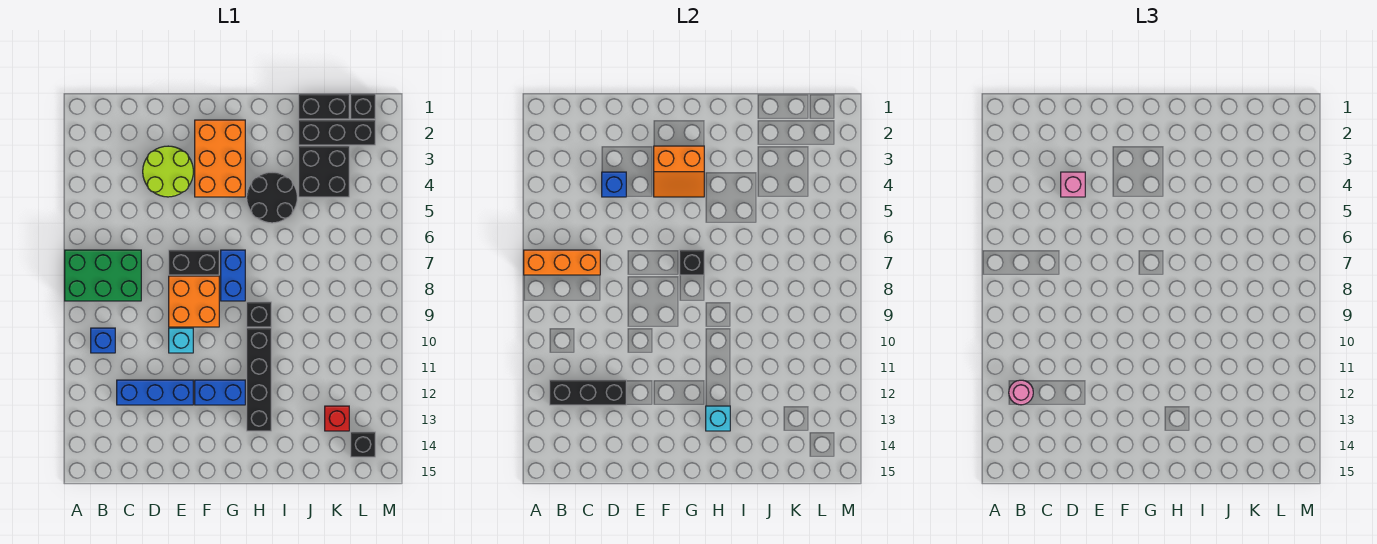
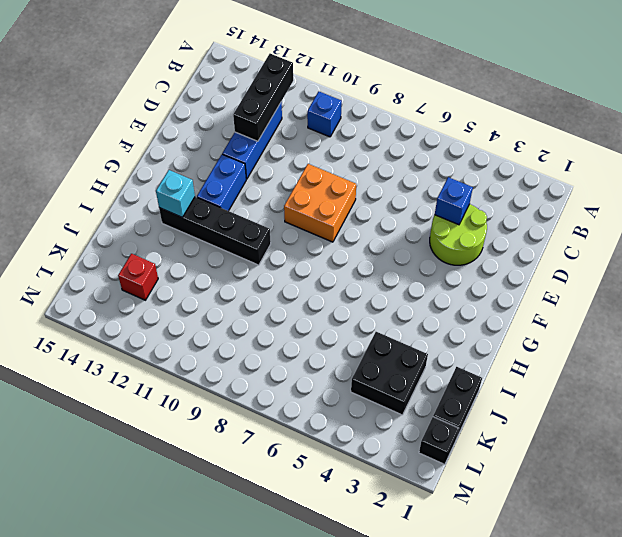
none -> green brick A7:C8 level 1
none -> black brick E7:F7 level 1
none -> cyan brick E10 level 1

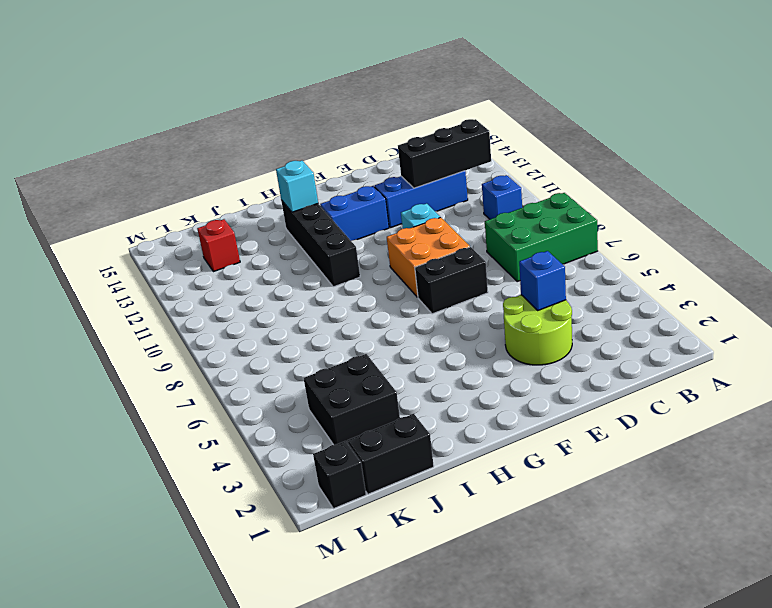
none -> orange brick F2:G4 level 1
none -> blue brick G7:G8 level 1
none -> black round brick H4:I5 level 1

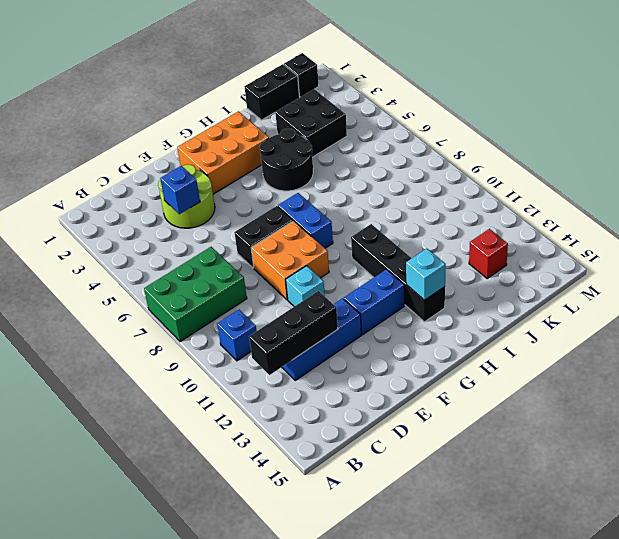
orange brick F2:H3 level 1 -> orange brick F2:G4 level 1
none -> black brick H9 level 1
none -> black brick J2:L2 level 1
none -> black brick L14 level 1

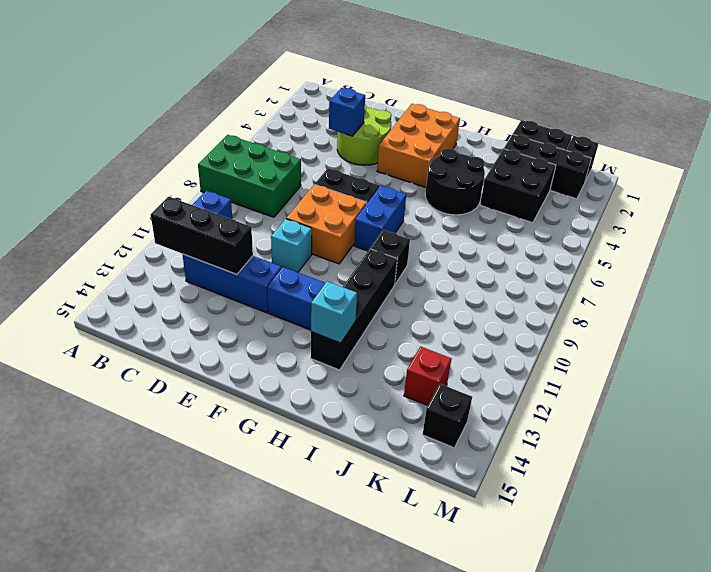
none -> orange brick A7:C7 level 2
none -> orange slope F3:G4 level 2 top 3
none -> black brick G7 level 2

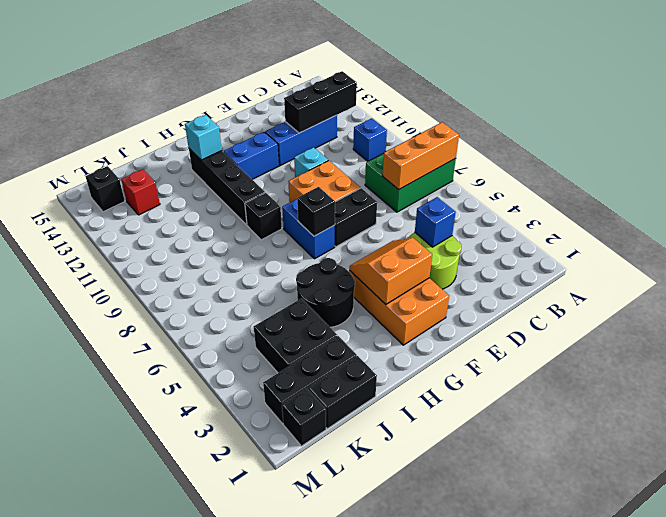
none -> pink round brick B12 level 3
none -> pink brick D4 level 3

